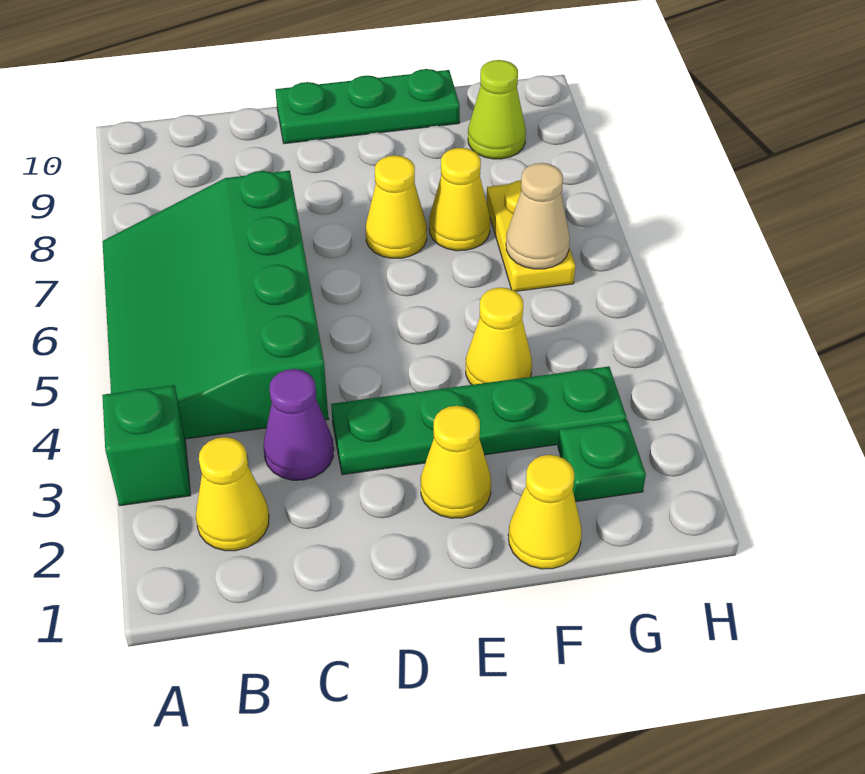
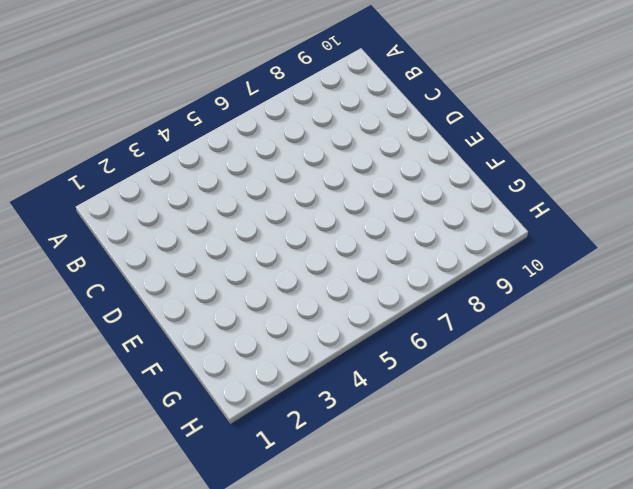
none -> green brick A3 level 1
none -> green slope A4:C7 level 1 top C
none -> yellow cone B2 level 1

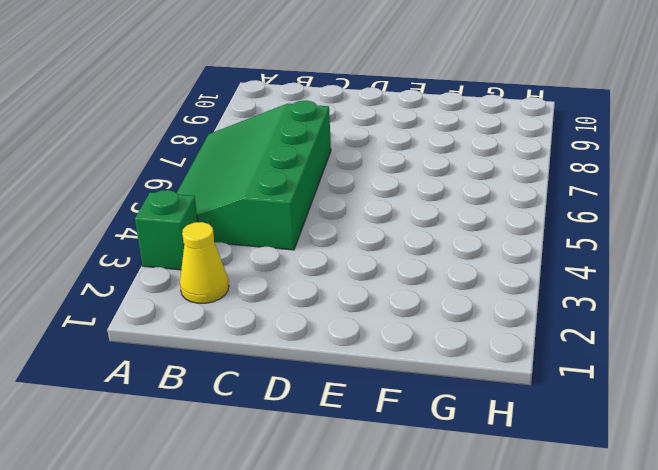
none -> purple cone C3 level 1
none -> green plate D3:G3 level 1
none -> green plate D10:F10 level 1

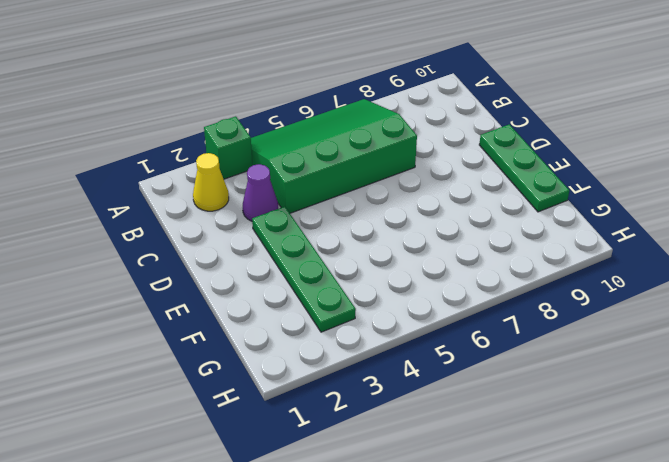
none -> yellow cone E2 level 1
none -> yellow cone E7 level 1
none -> yellow cone F1 level 1

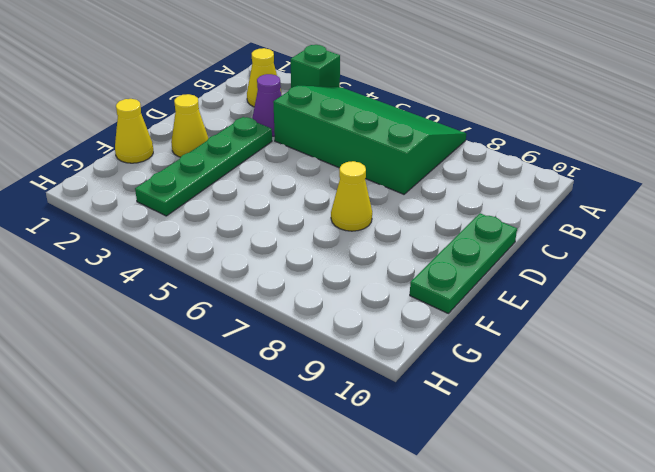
none -> yellow cone F4 level 1
none -> yellow cone F7 level 1
none -> green plate G2 level 1

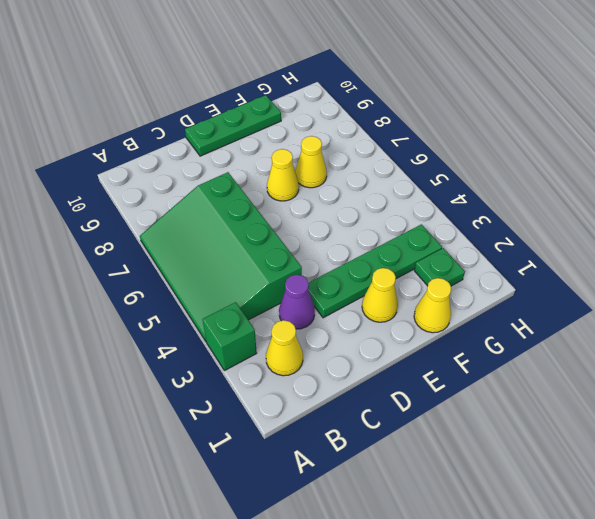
none -> yellow cone F4 level 1
none -> yellow plate G6:G7 level 1
none -> lime cone G9 level 1

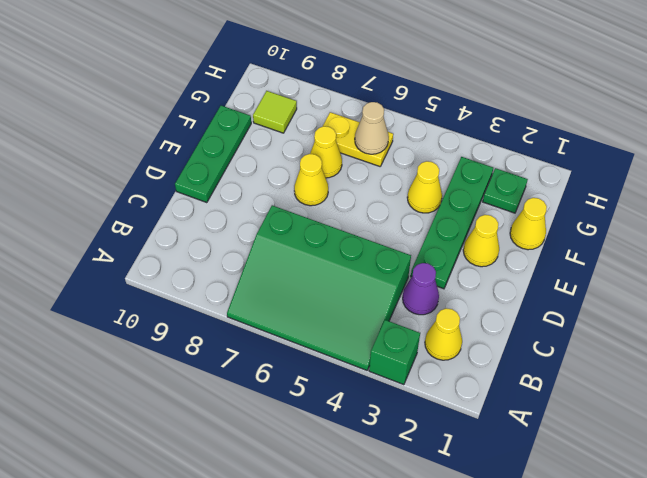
lime tile G9 level 1 -> lime cone G9 level 1

